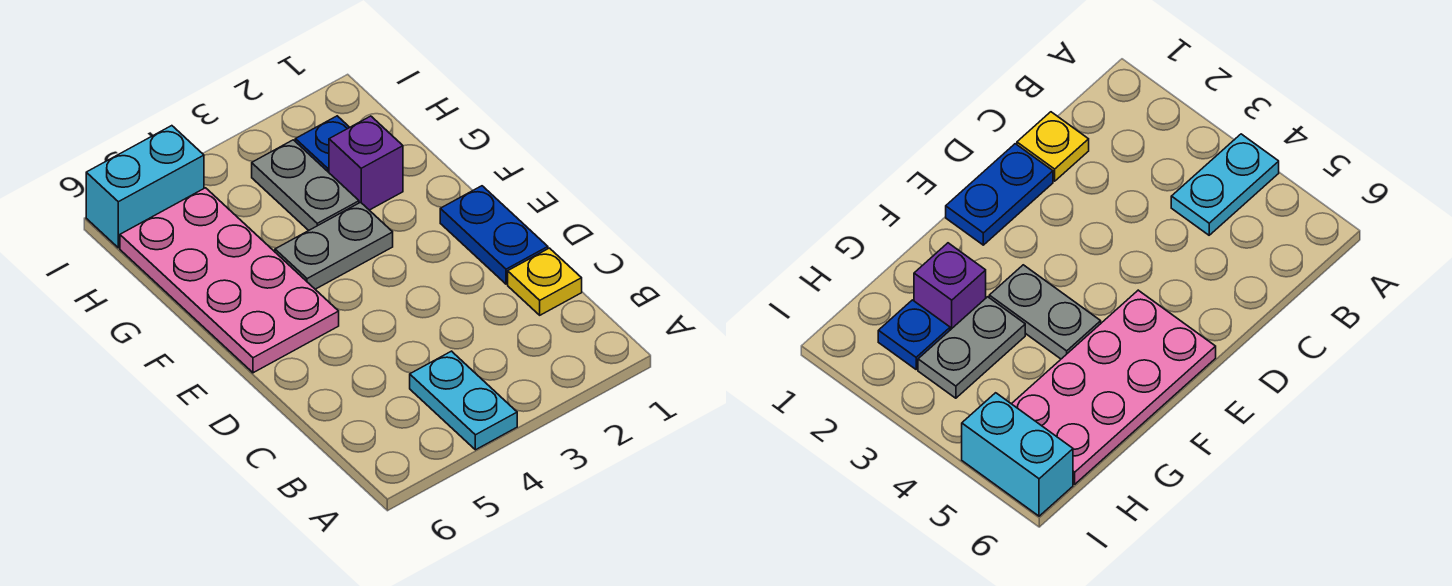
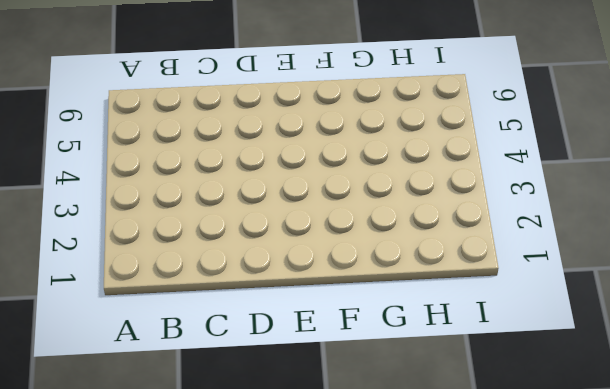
none -> cyan plate A4:B4 level 1
none -> yellow plate C1 level 1

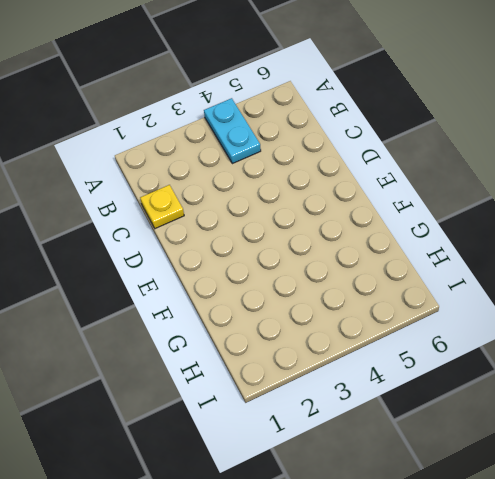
none -> blue plate D1:E1 level 1
none -> pink plate E5:H6 level 1

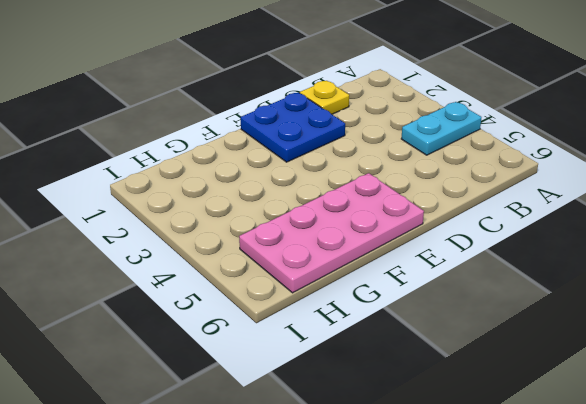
blue plate D1:E2 level 1 -> blue plate D1:E1 level 1
none -> grey plate F3:F4 level 1
none -> purple brick G2 level 1

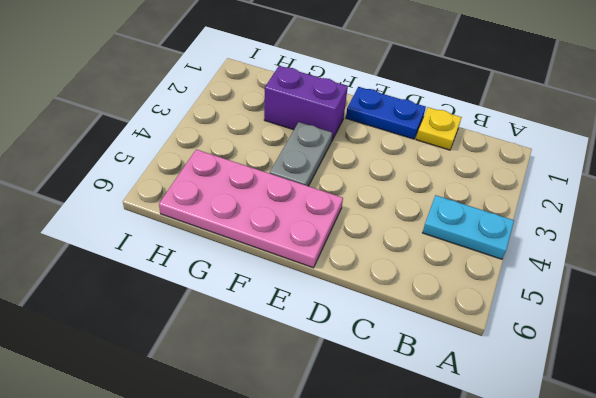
purple brick F2:G2 level 1 -> purple brick G2 level 1
none -> grey plate G3:H3 level 1
none -> blue plate H2 level 1

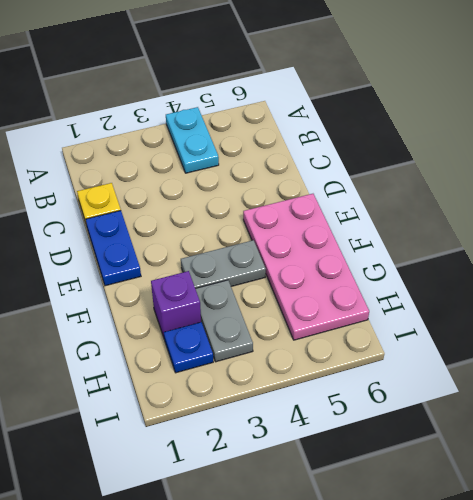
none -> cyan brick I5:I6 level 1

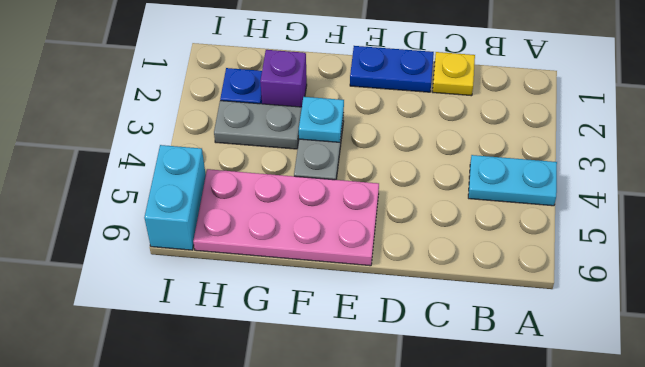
cyan plate F3 level 2 -> none

